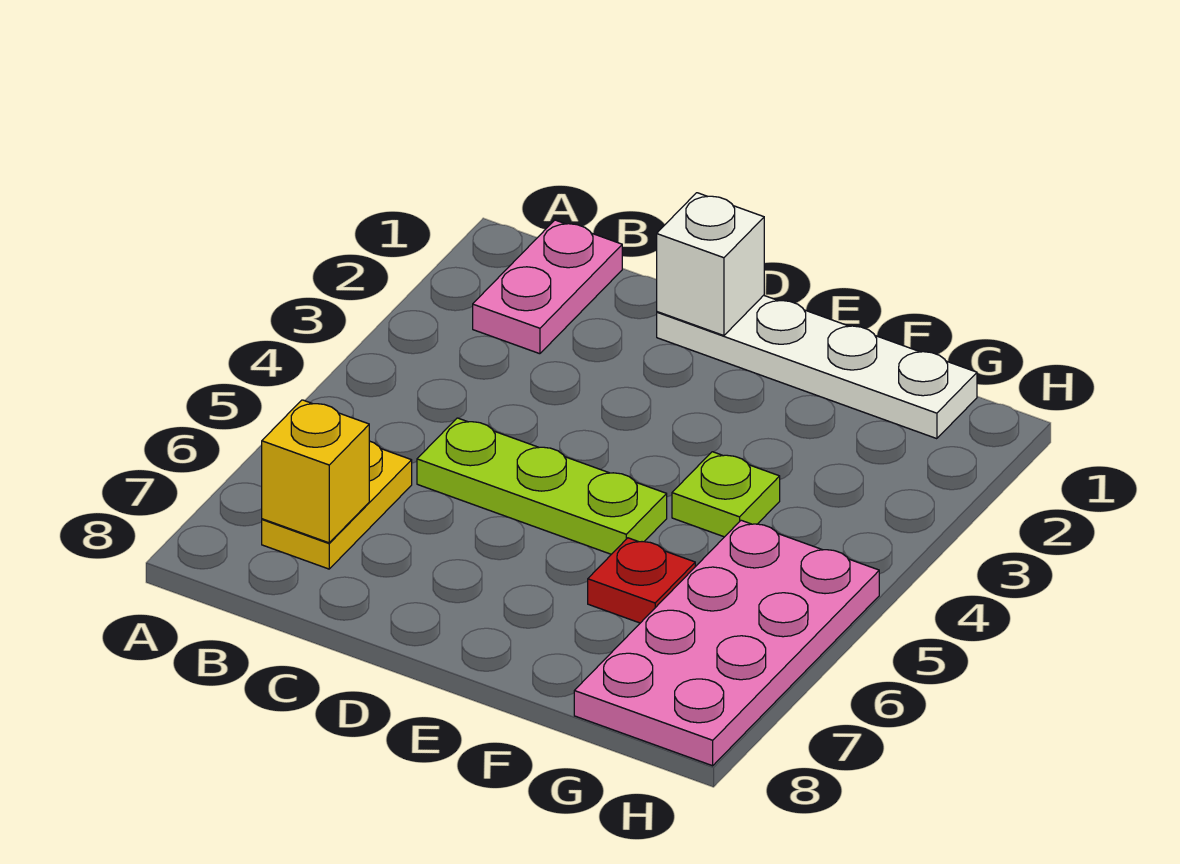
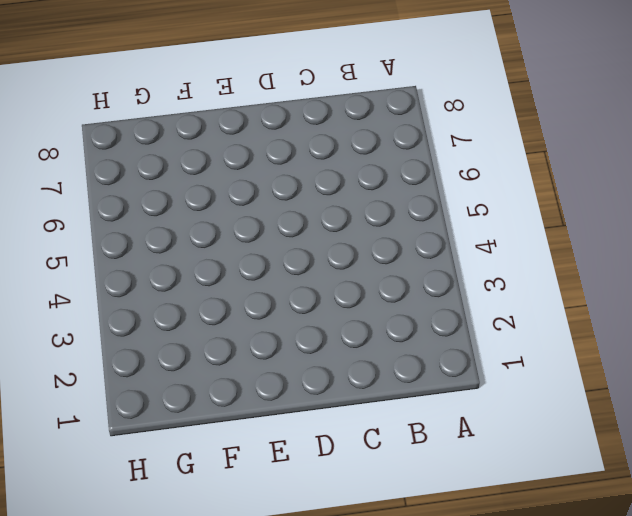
none -> pink plate B1:B2 level 1
none -> yellow plate B6:B7 level 1

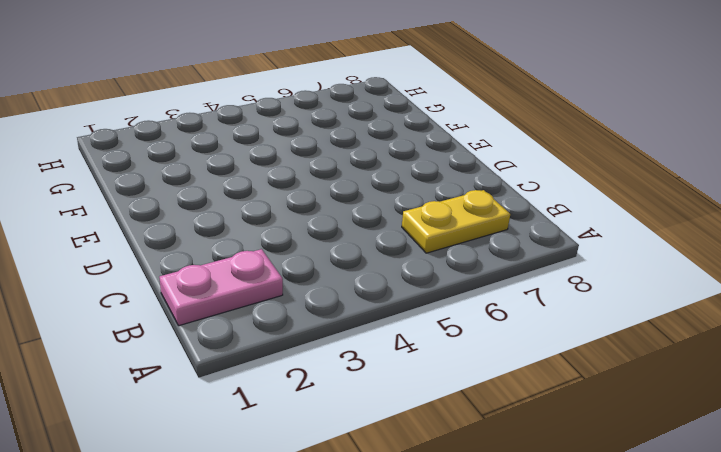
none -> lime plate C5:E5 level 1
none -> white plate D1:G1 level 1

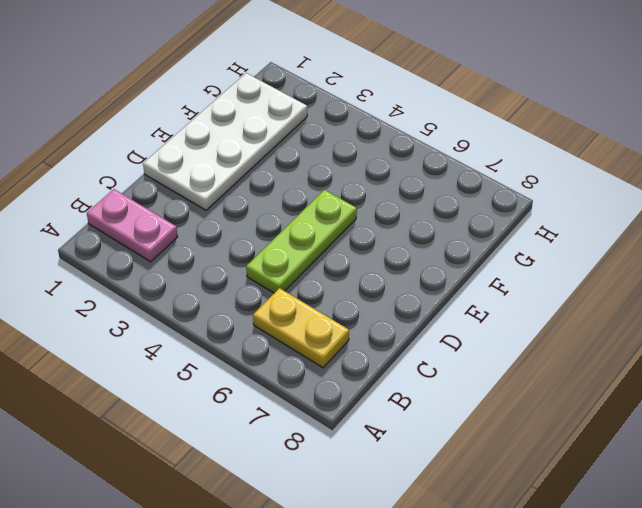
white plate D1:G2 level 1 -> white plate D1:G1 level 1
none -> lime plate F4 level 1
none -> red plate F6 level 1

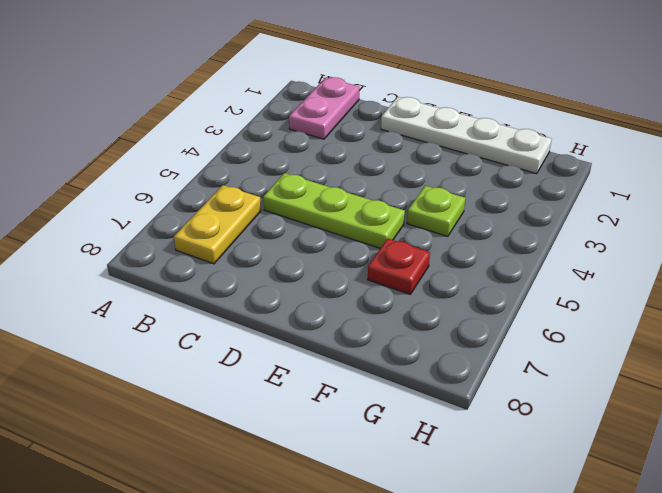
none -> pink plate G5:H8 level 1
none -> yellow brick B7 level 2

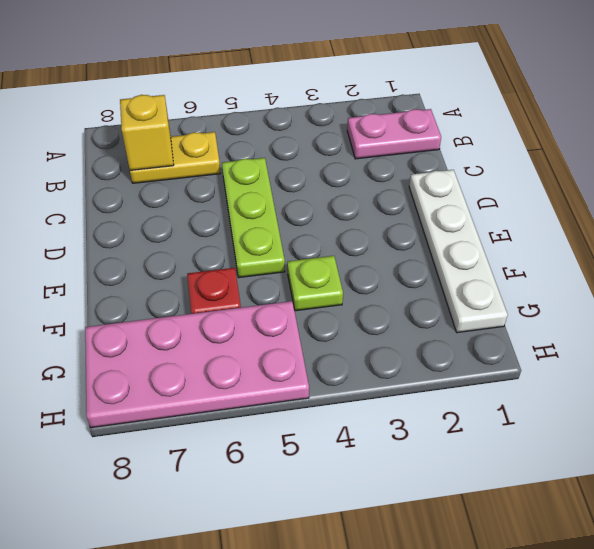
none -> white brick D1 level 2

